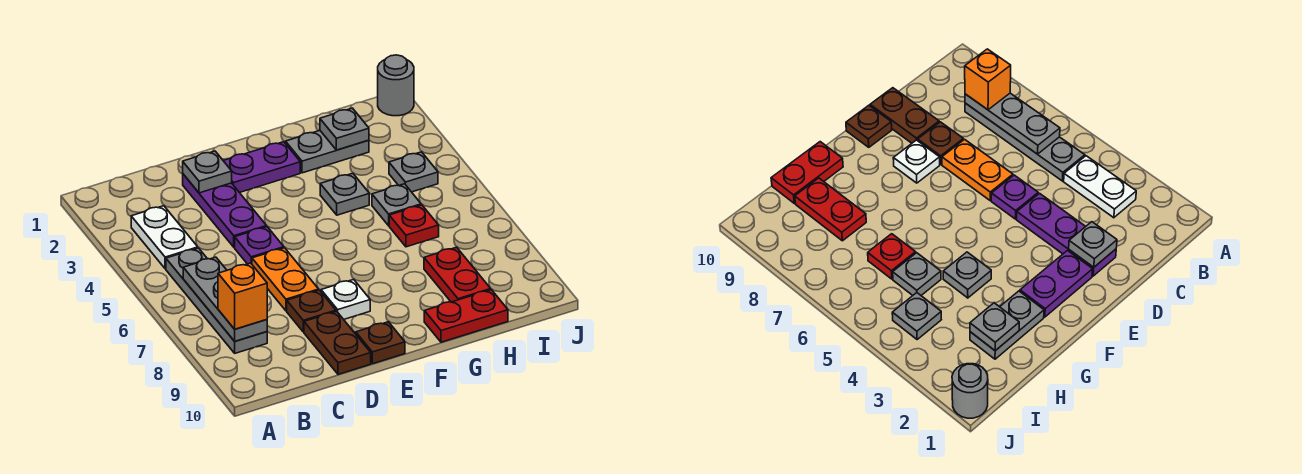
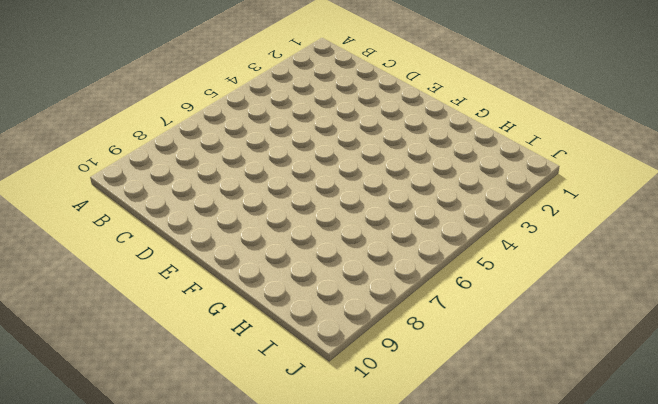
none -> white plate B3:B4 level 1
none -> grey plate B5:B8 level 1
none -> purple plate D2:D4 level 1

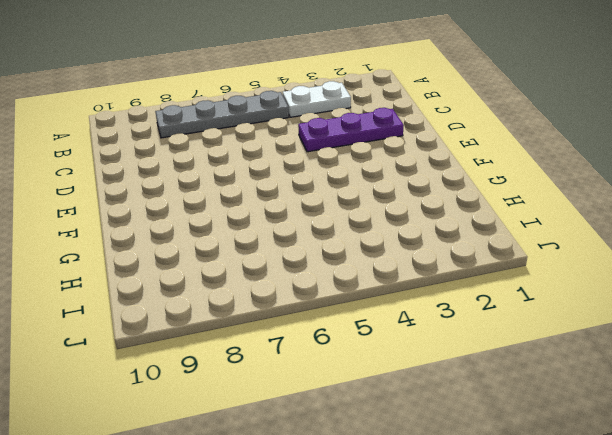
none -> purple plate D5 level 1
none -> orange plate D6:D7 level 1
none -> brown plate D8 level 1

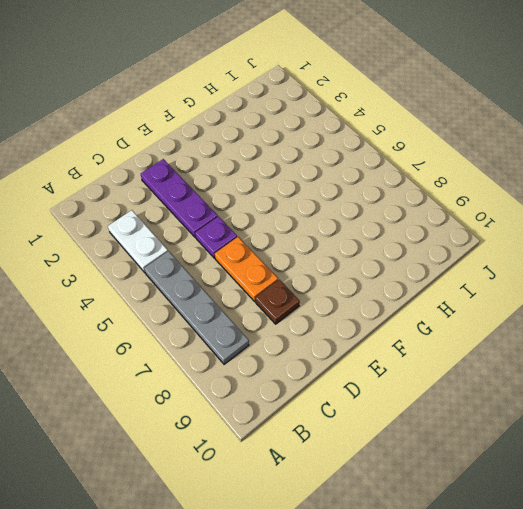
none -> brown plate D9:D10 level 1
none -> purple plate E2:F2 level 1
none -> white plate E8 level 1

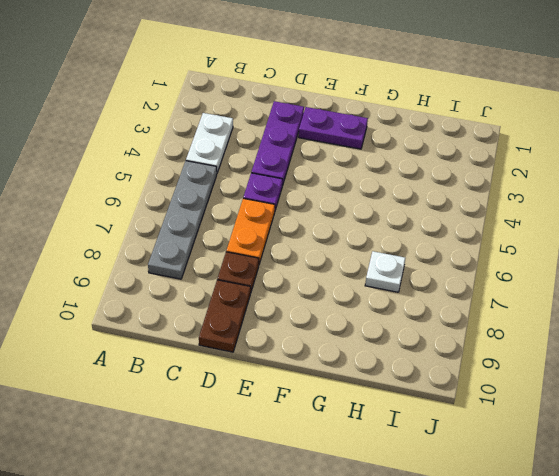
white plate H7 level 1 -> white plate E8 level 1
none -> brown plate E10 level 1
none -> grey plate G2:H2 level 1
none -> grey plate G4 level 1

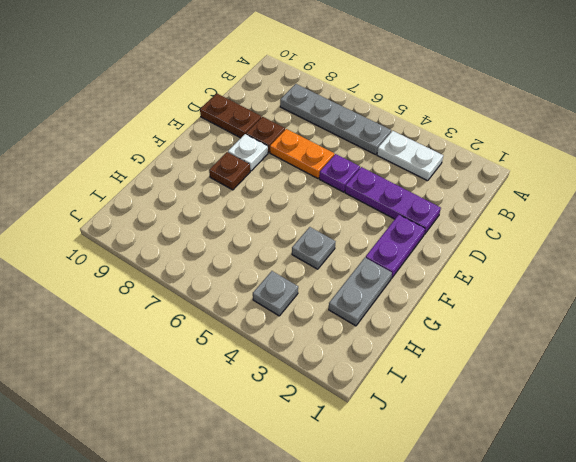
brown plate F8 level 1 -> brown plate E10 level 1
none -> red plate G10:H10 level 1
none -> grey plate H5 level 1
none -> red plate H6 level 1

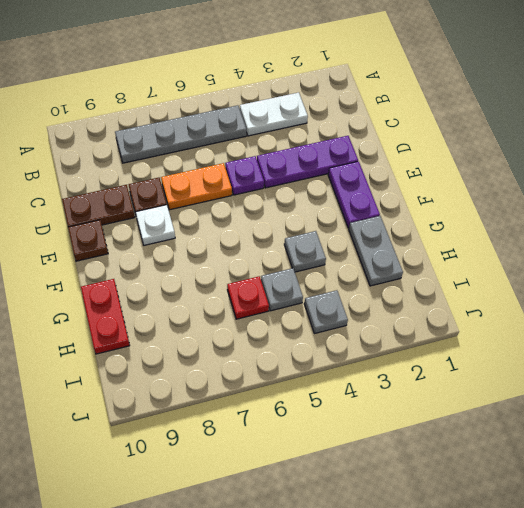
none -> red plate H8:H9 level 1
none -> grey round brick J1 level 1
none -> grey plate B6:B8 level 2

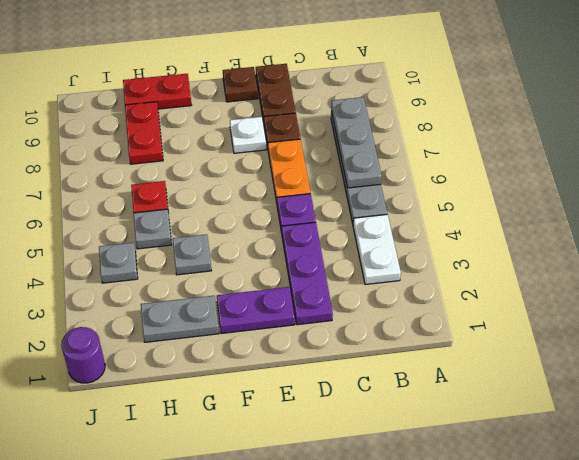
purple round brick J1 level 1 -> grey round brick J1 level 1
none -> grey plate D2 level 2
none -> grey plate H2 level 2
none -> orange brick B8 level 3

